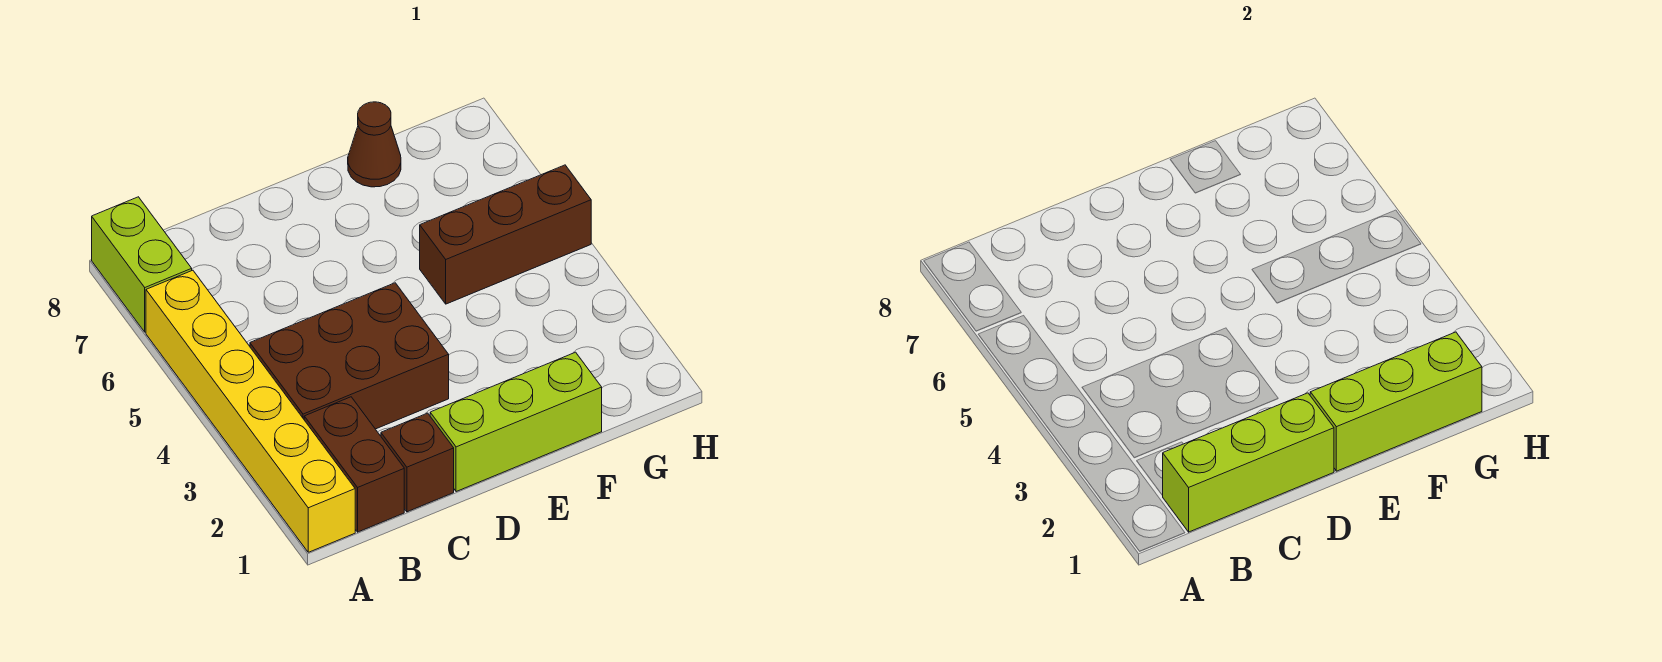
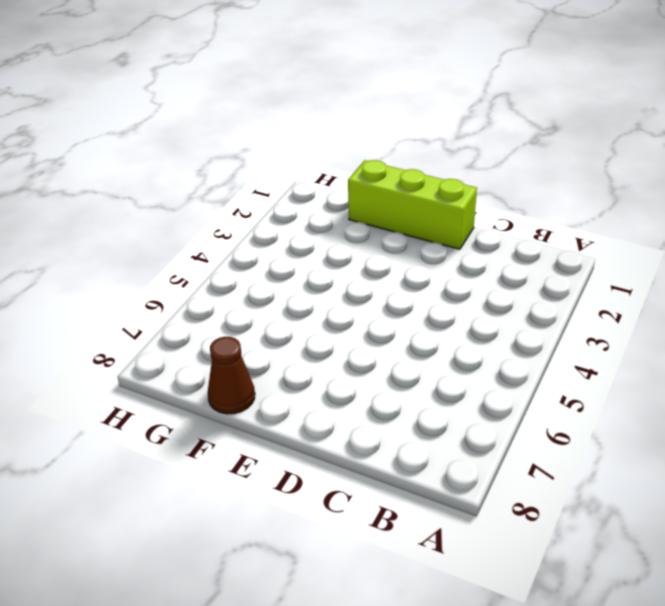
none -> yellow brick A1:A6 level 1
none -> lime brick A7:A8 level 1

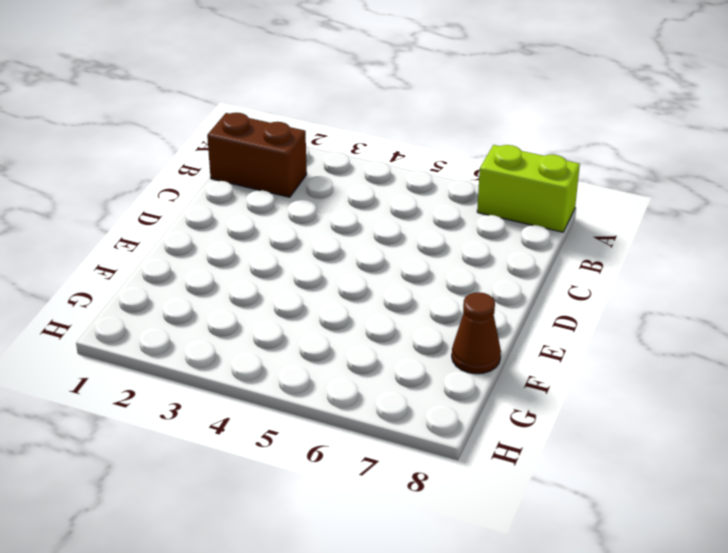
none -> yellow brick A1:A6 level 1
none -> brown brick B3:D4 level 1

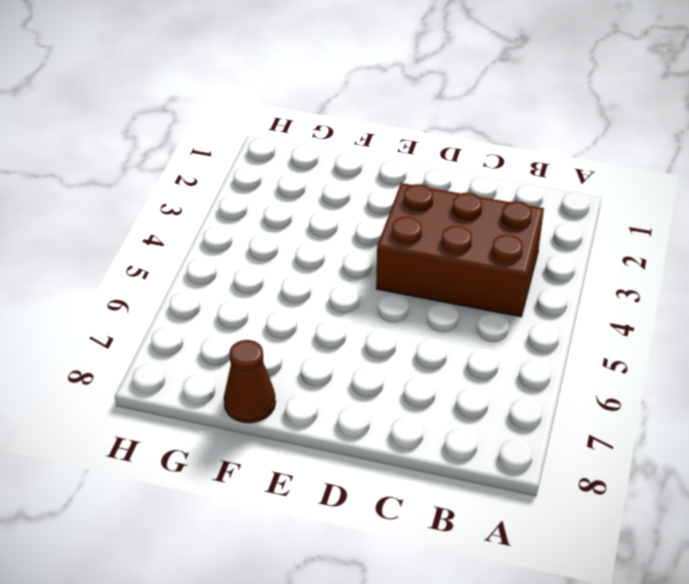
none -> yellow brick A1:A6 level 1
none -> lime brick A7:A8 level 1

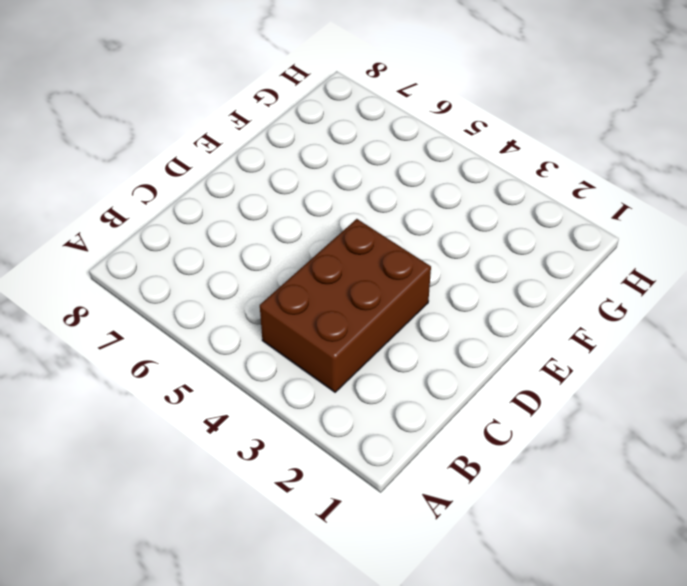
none -> yellow brick A1:A6 level 1
none -> lime brick A7:A8 level 1

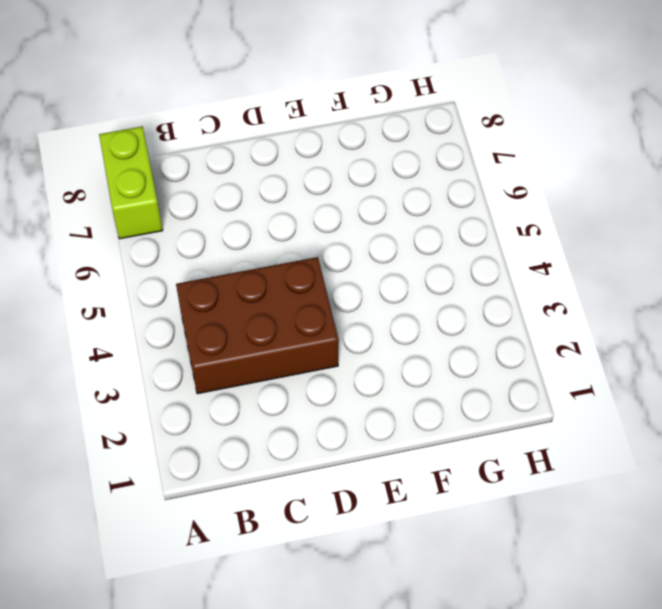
none -> yellow brick A1:A6 level 1
none -> brown brick B1:B2 level 1

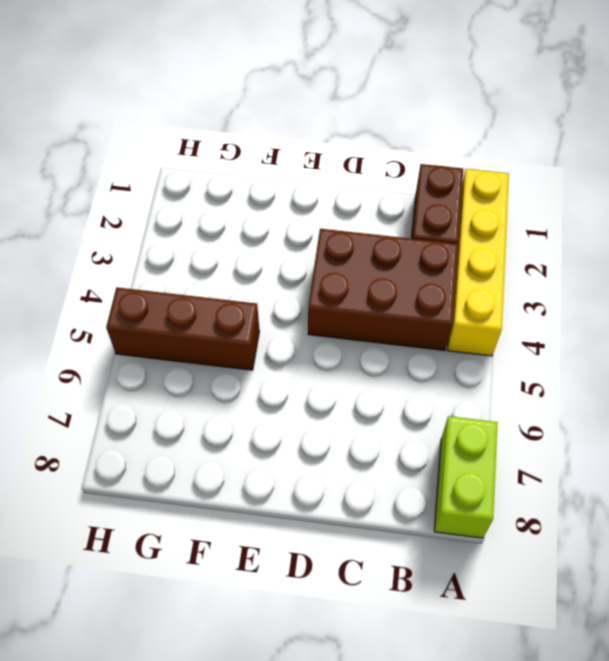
yellow brick A1:A4 level 1 -> yellow brick A1:A6 level 1
none -> brown brick C1 level 1
none -> lime brick D1:F1 level 1

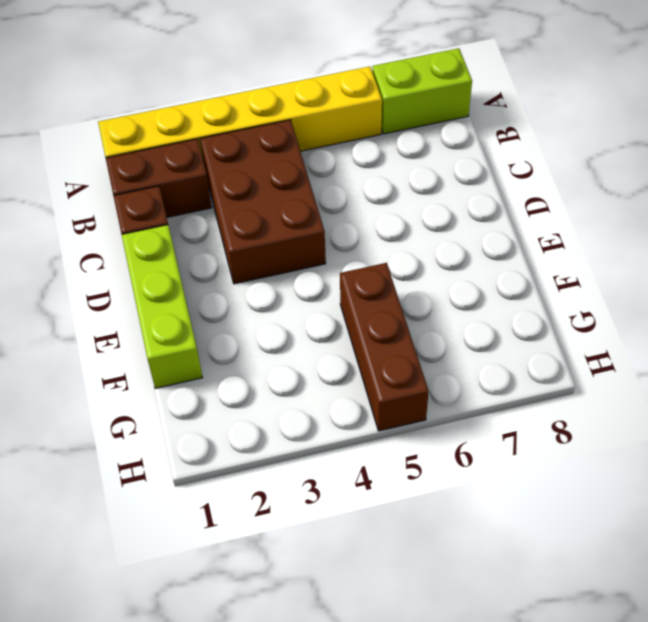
none -> brown cone F8 level 1
none -> lime brick B1:D1 level 2

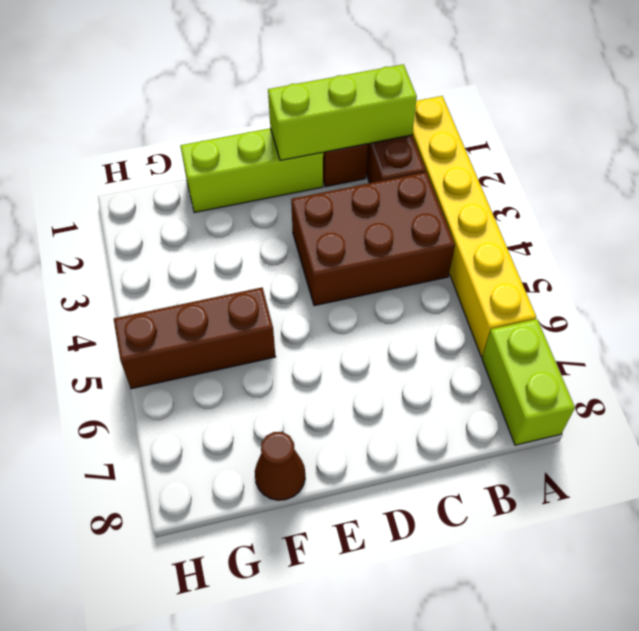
none -> lime brick E1:G1 level 2

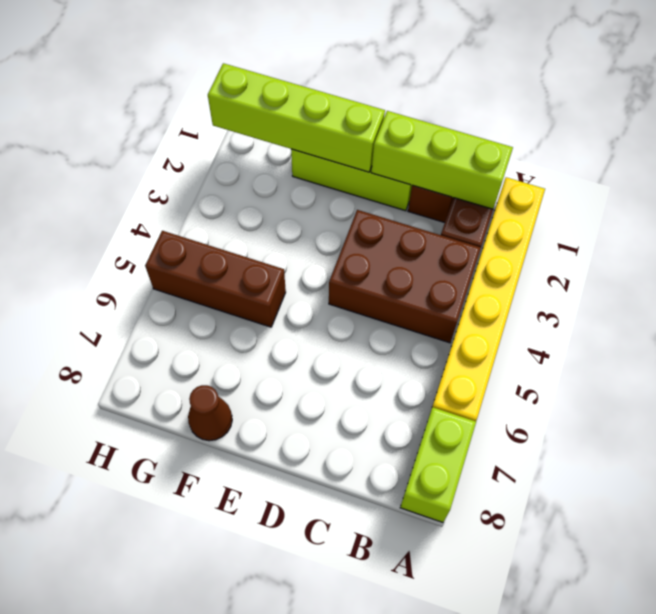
lime brick E1:H1 level 2 -> lime brick E1:G1 level 2

